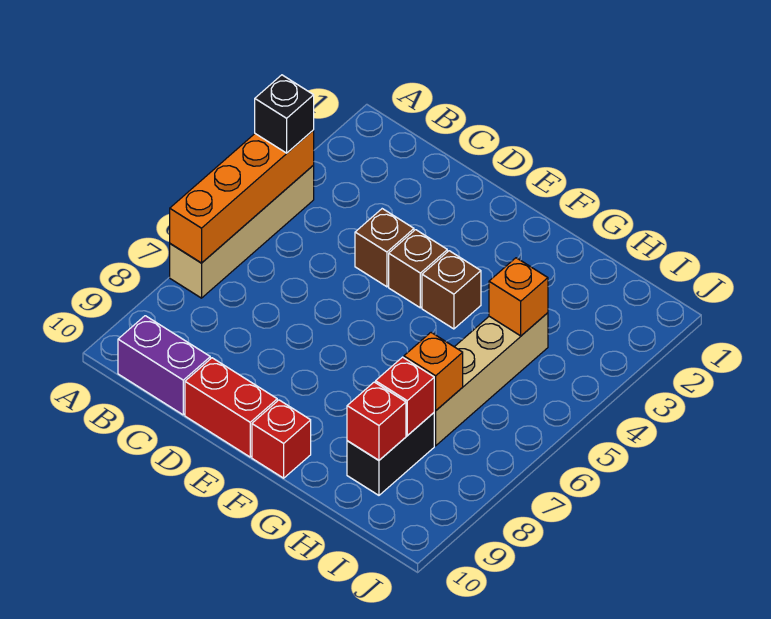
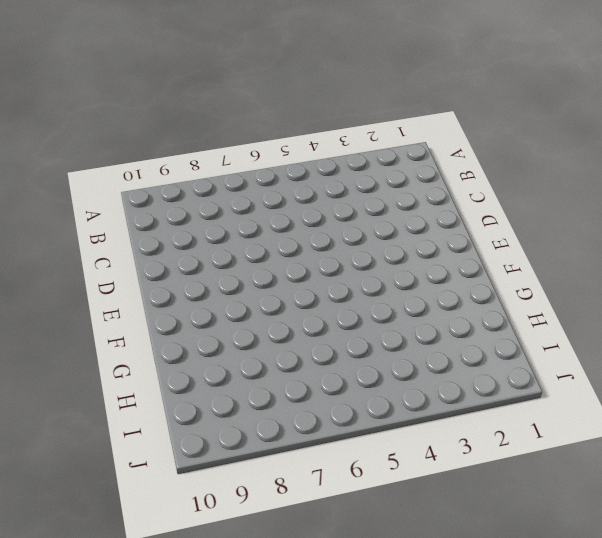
none -> tan brick A4:A7 level 1
none -> purple brick B10:C10 level 1
none -> brown brick D4 level 1

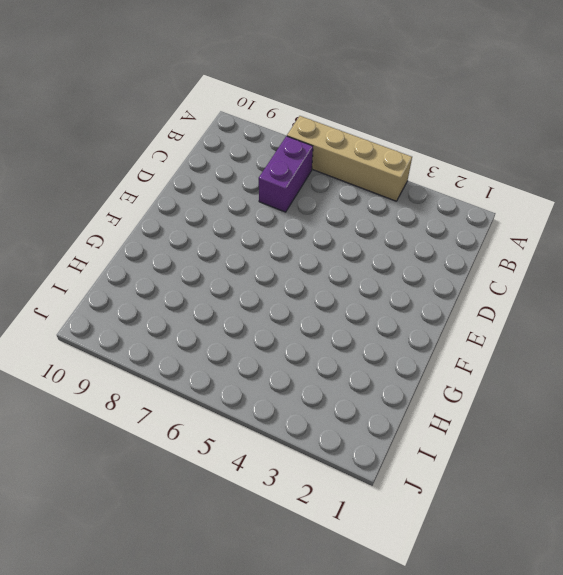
purple brick B7:C7 level 1 -> purple brick B10:C10 level 1
none -> brown brick D4 level 1
none -> red brick D10:E10 level 1
none -> brown brick E4 level 1

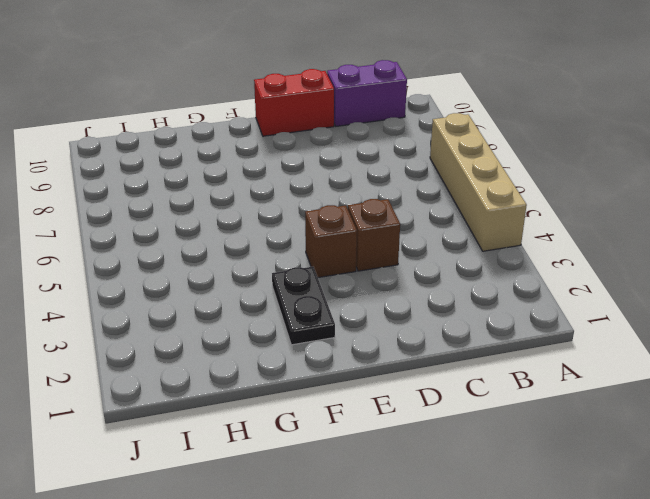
black plate F2:F3 level 1 -> none
none -> brown brick F4 level 1
none -> red brick F10 level 1
none -> tan brick H4:H7 level 1

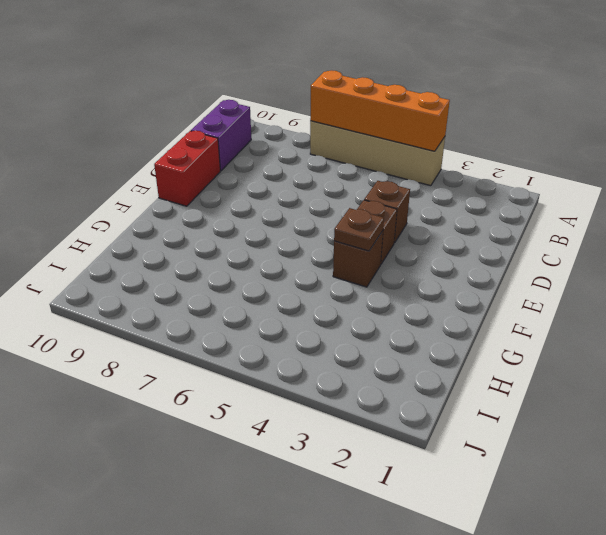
brown plate F4 level 2 -> none
none -> red brick F10 level 1
none -> tan brick H4:H7 level 1
none -> black brick H8:H9 level 1

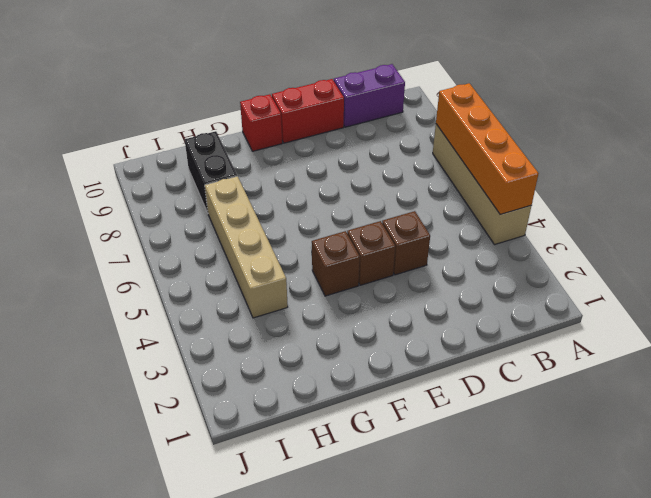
none -> orange brick H4 level 2
none -> orange brick H7 level 2
none -> red brick H8 level 2

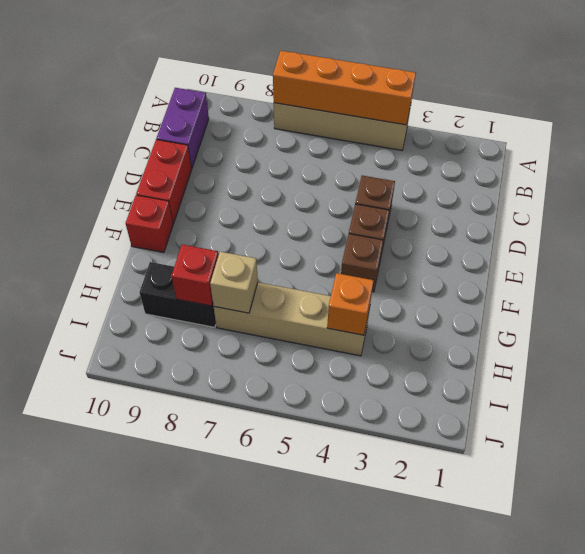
tan brick H7 level 2 -> orange brick H7 level 2
none -> red brick H9 level 2
none -> black brick A4 level 3

